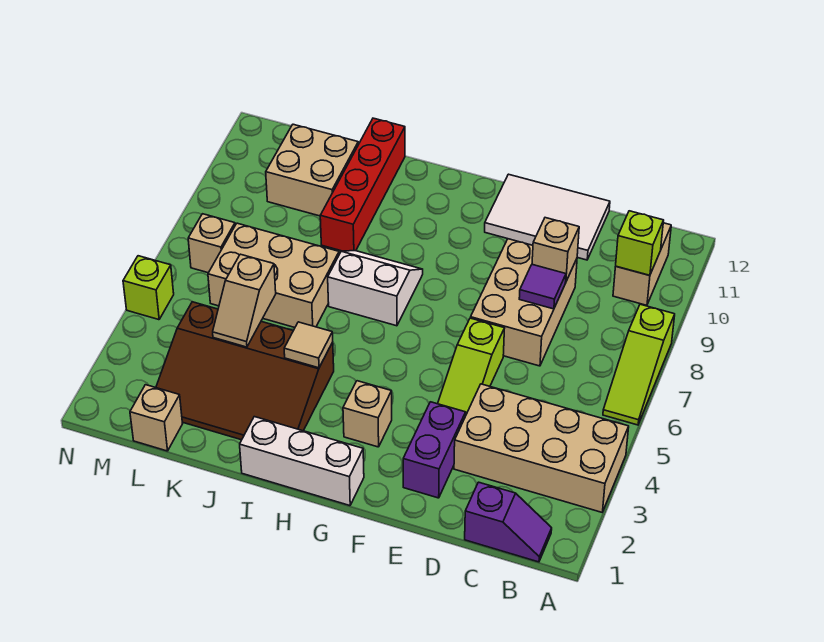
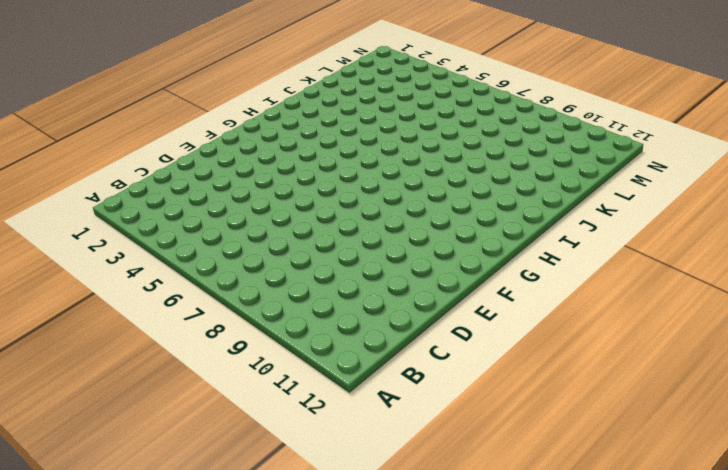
none -> tan brick A3:D4 level 1
none -> lime slope A6:A8 level 1 top 8
none -> purple slope B1:C1 level 1 top C

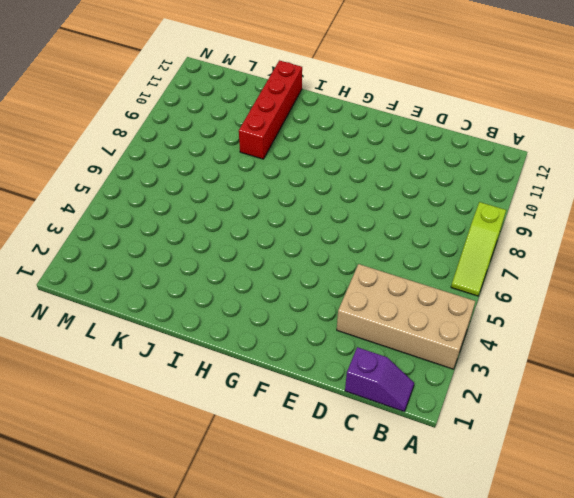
none -> tan brick B10:B11 level 1
none -> tan brick D7:E9 level 1
none -> white tile D11:F12 level 1

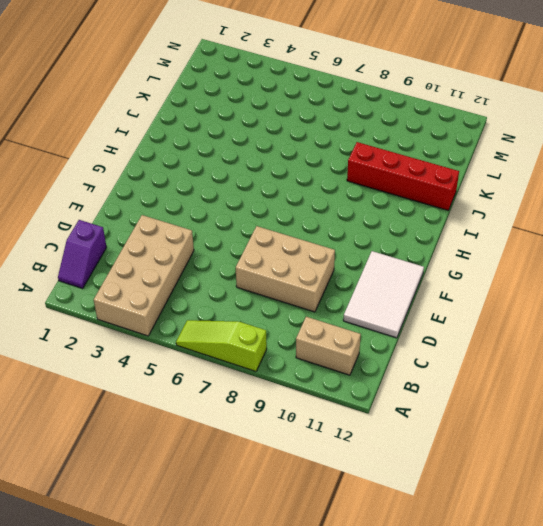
none -> purple brick E2:E3 level 1
none -> lime slope E4:E6 level 1 top 6
none -> white brick G1:I1 level 1

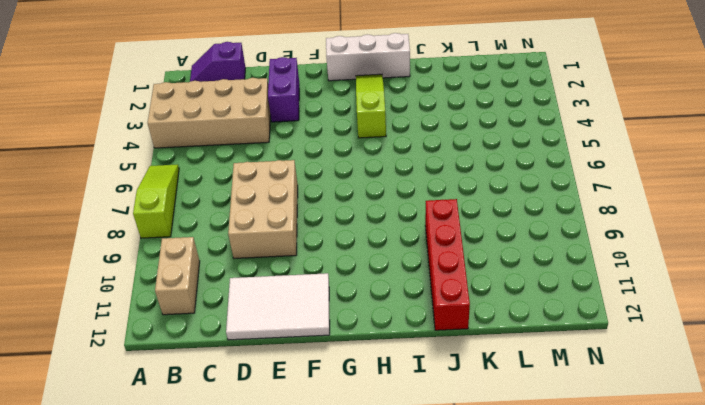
lime slope H2:H4 level 1 top 4 -> lime slope E4:E6 level 1 top 6
none -> tan brick G3 level 1
none -> white slope H7:I8 level 1 top 7
none -> brown slope I2:L4 level 1 top 4

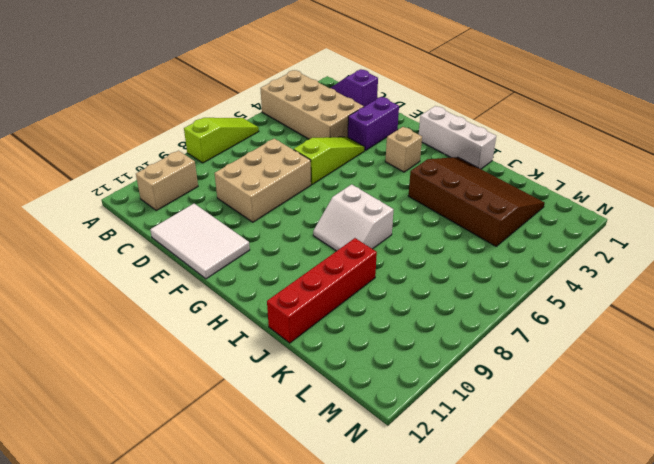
none -> tan brick J6:L7 level 1
none -> tan brick K10:L11 level 1
none -> tan brick L1 level 1

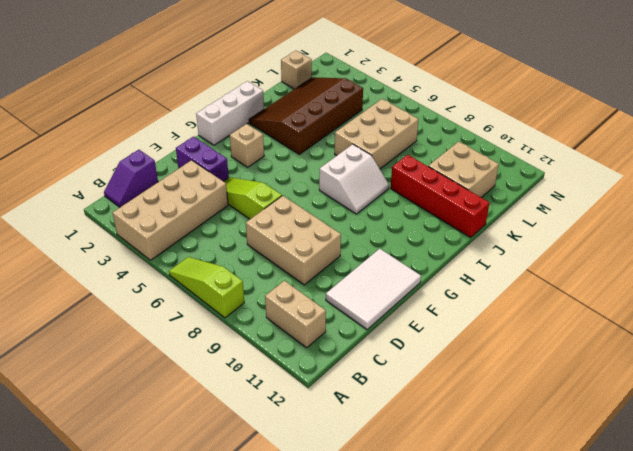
none -> tan brick M7 level 1
none -> lime brick N5 level 1
none -> lime brick B10 level 2

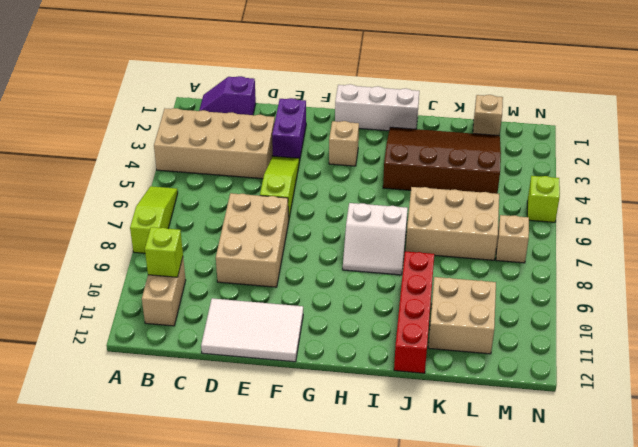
none -> purple tile D8 level 2
none -> tan brick D9 level 2
none -> tan tile I4 level 2

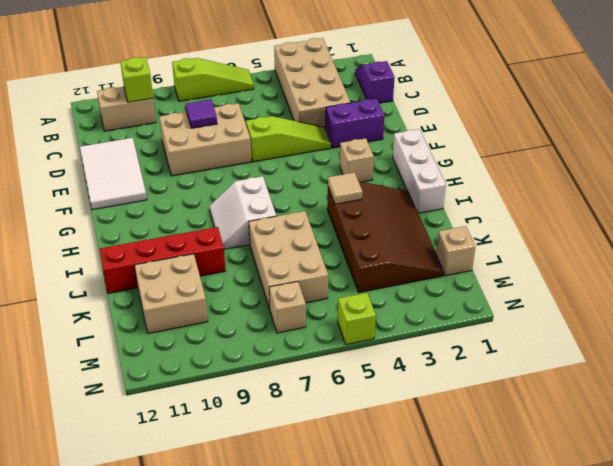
none -> tan brick D9 level 2
none -> tan slope K4:K5 level 2 top 5

